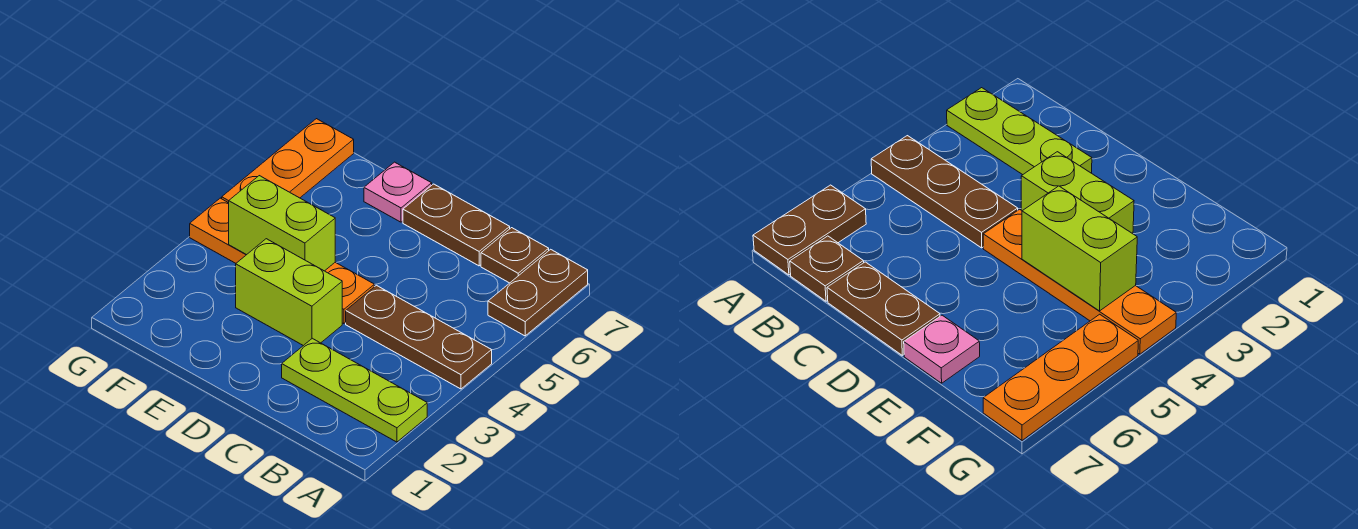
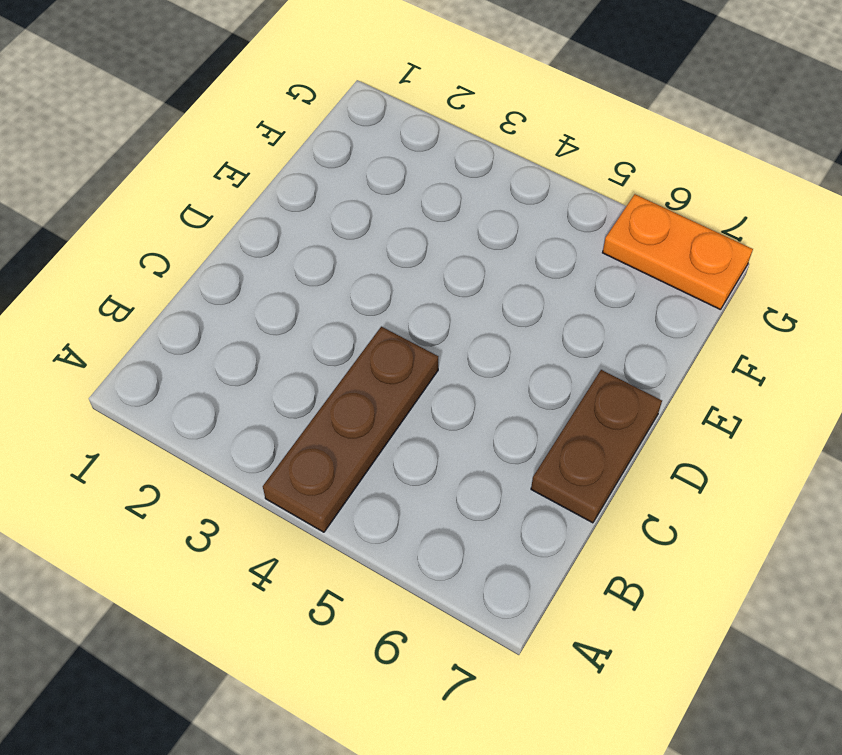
orange plate G6:G7 level 1 -> orange plate G5:G7 level 1
none -> lime plate A2:C2 level 1
none -> brown plate A6:A7 level 1

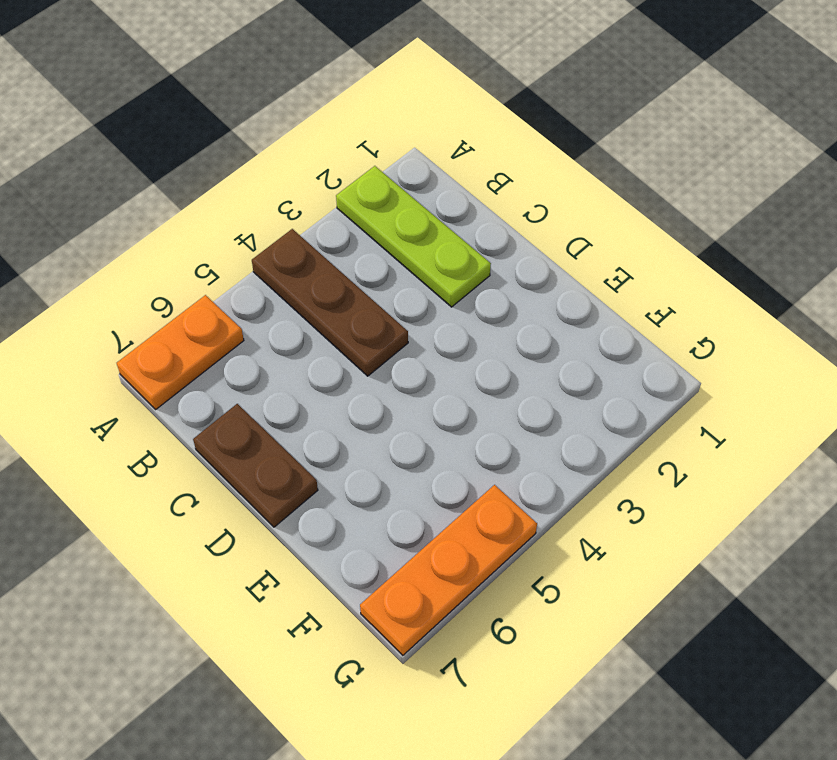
orange plate A6:A7 level 1 -> brown plate A6:A7 level 1
none -> brown plate B7 level 1
none -> lime brick D3:E3 level 1

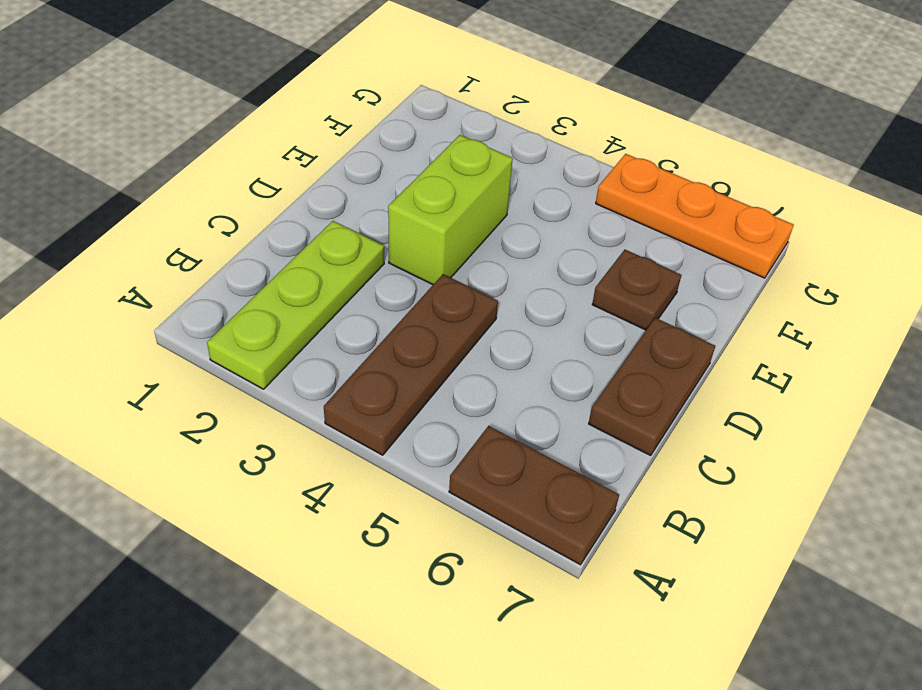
brown plate E6 level 1 -> brown plate B7 level 1
none -> orange plate D4:G4 level 1
none -> pink plate E7 level 1

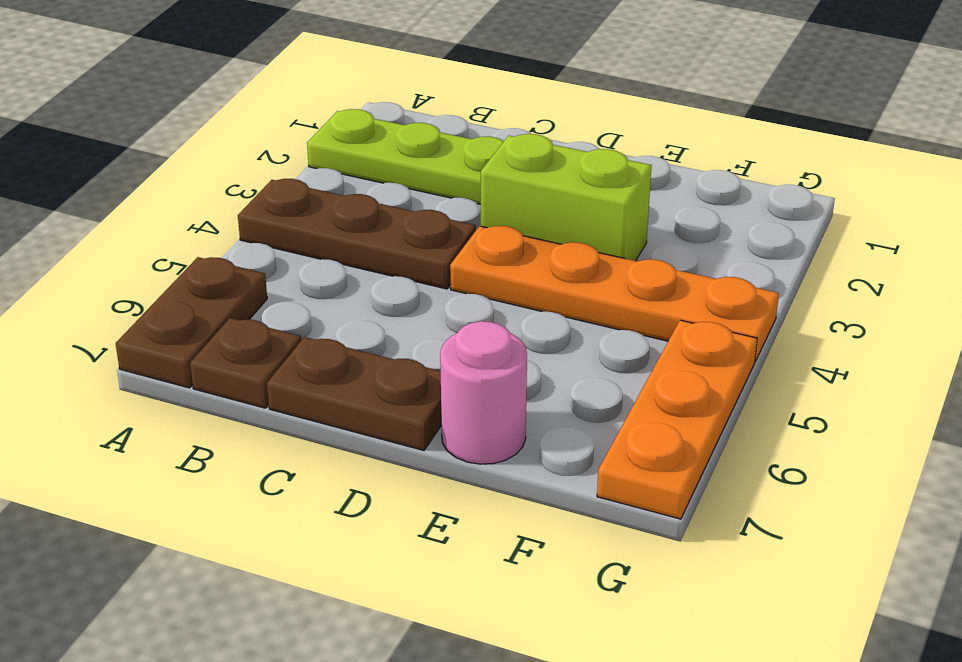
pink round brick E7 level 1 -> pink plate E7 level 1
none -> lime brick E4:F4 level 2

